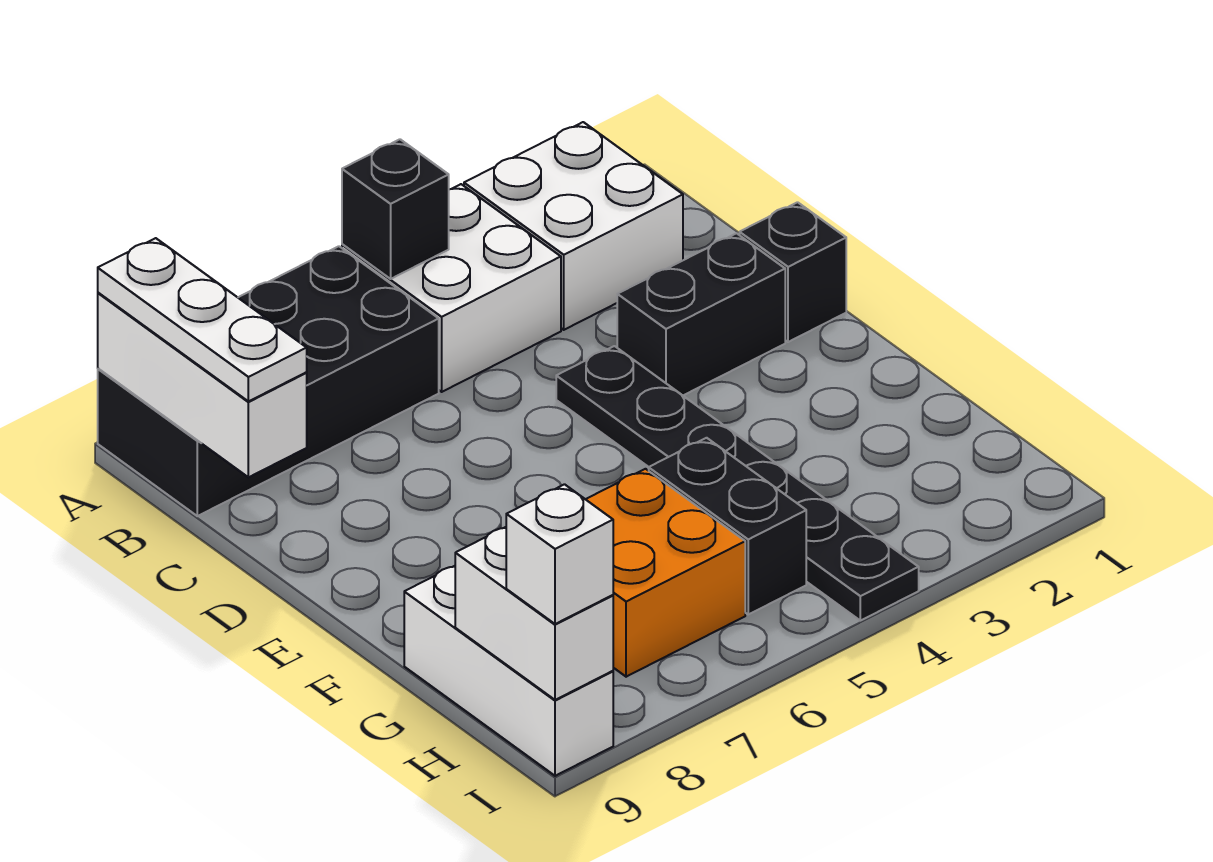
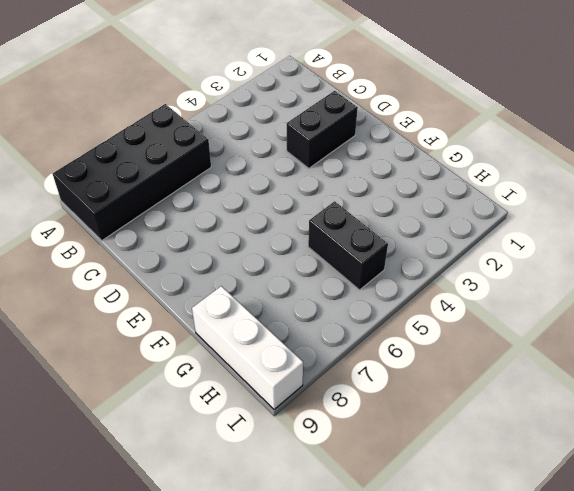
none -> white brick A2:B3 level 1
none -> white brick A4:B5 level 1
none -> black brick D1 level 1

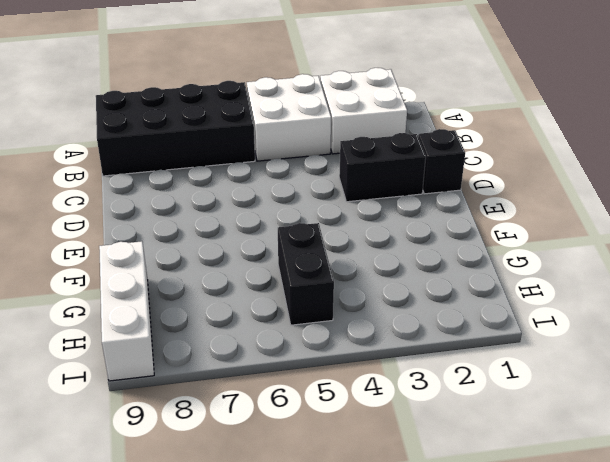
none -> black plate D4:I4 level 1
none -> orange brick G6:H7 level 1
none -> black brick A5 level 2

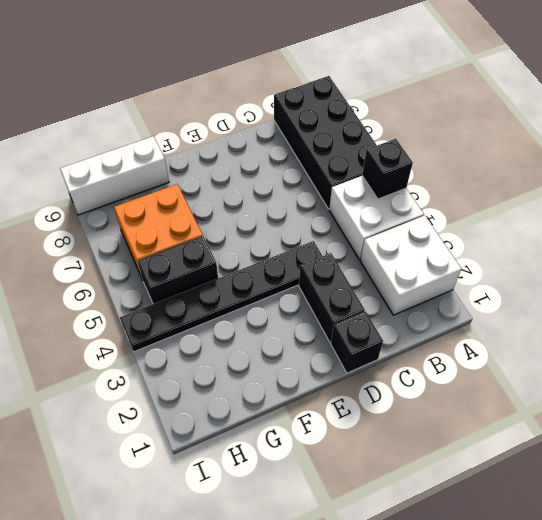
none -> white brick A9:C9 level 2
none -> white brick H9:I9 level 2
none -> white plate A9:C9 level 3

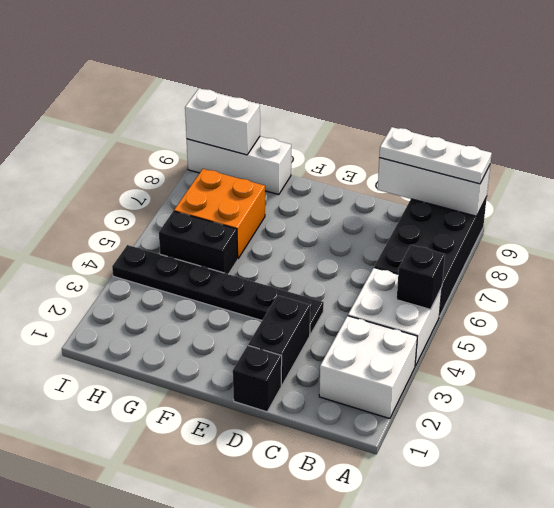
none -> white brick I9 level 3

